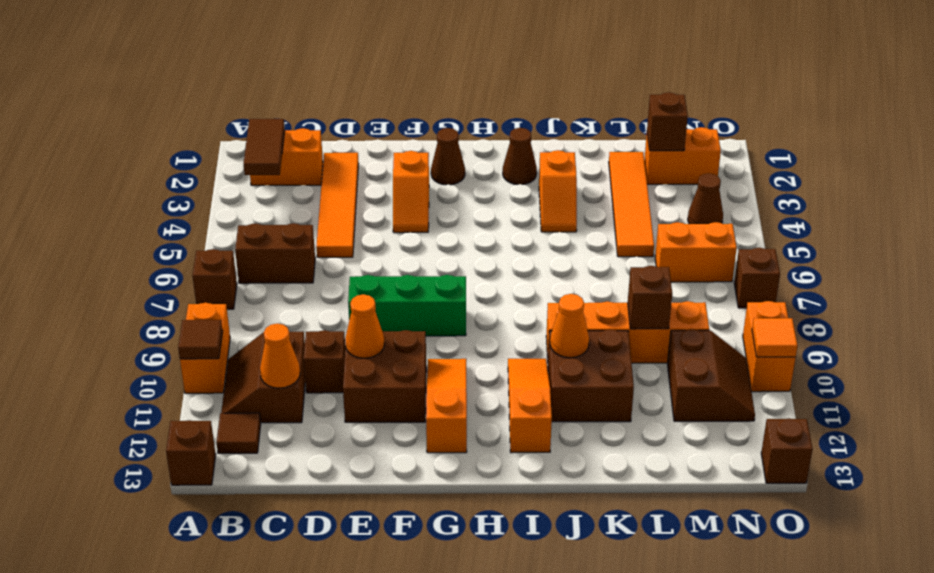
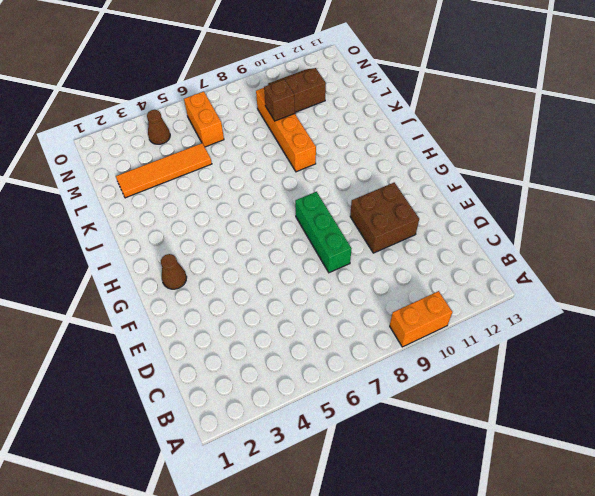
none -> brown brick A7 level 1
none -> brown brick A13 level 1
none -> orange brick B2:C2 level 1
none -> brown brick B6:C6 level 1

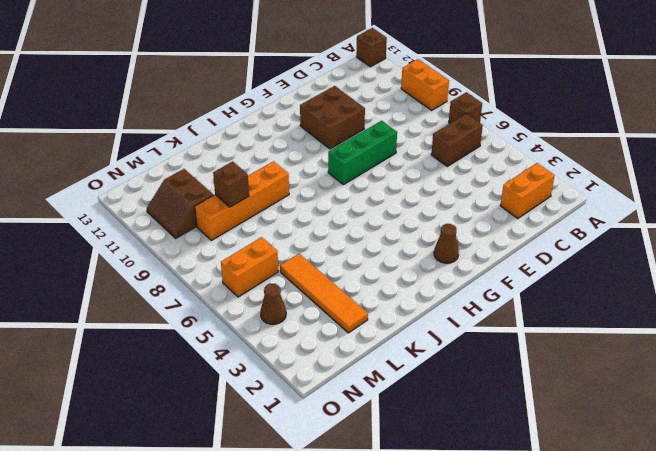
none -> brown slope B10:C11 level 1 top C
none -> brown tile B12 level 1
none -> orange tile D2:D5 level 1
none -> brown brick D10 level 1

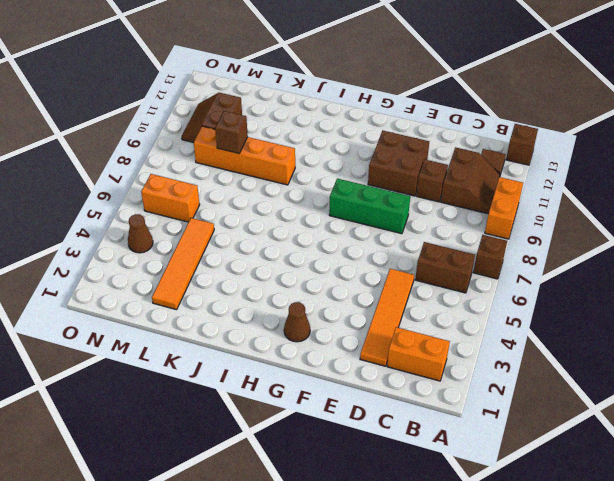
none -> orange slope F3:F4 level 1 top 3
none -> orange slope G10:G12 level 1 top 12
none -> brown cone I2 level 1
none -> orange slope I10:I12 level 1 top 12

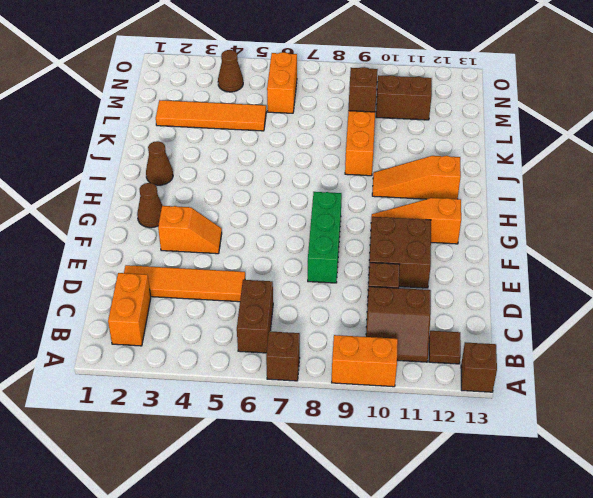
none -> orange slope J3:J4 level 1 top 3
none -> brown brick J10:K11 level 1
none -> orange brick M2:N2 level 1
none -> brown brick O7 level 1

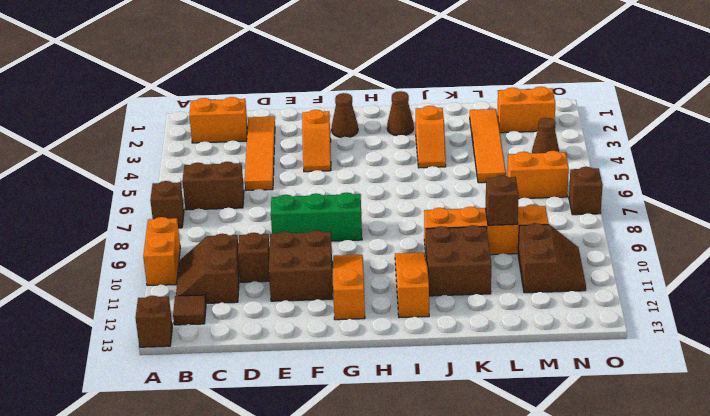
none -> orange brick O9:O10 level 1
none -> brown brick O13 level 1
none -> brown tile A10 level 2
none -> brown tile B2:B3 level 2

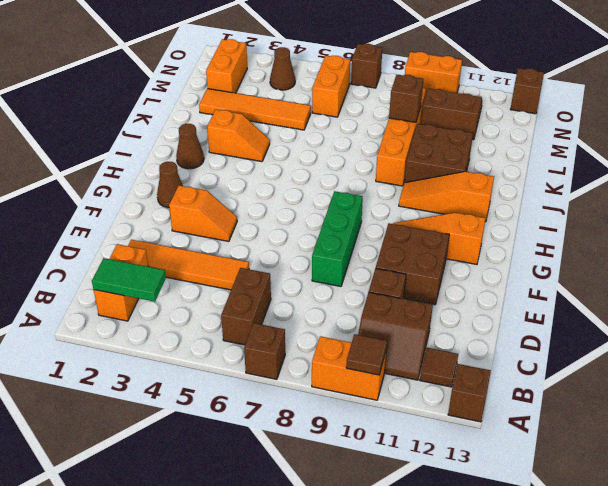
green tile B2:B3 level 2 -> brown tile B2:B3 level 2
none -> orange cone C11 level 2
none -> orange cone E10 level 2
none -> orange cone J10 level 2
none -> brown brick M2 level 2

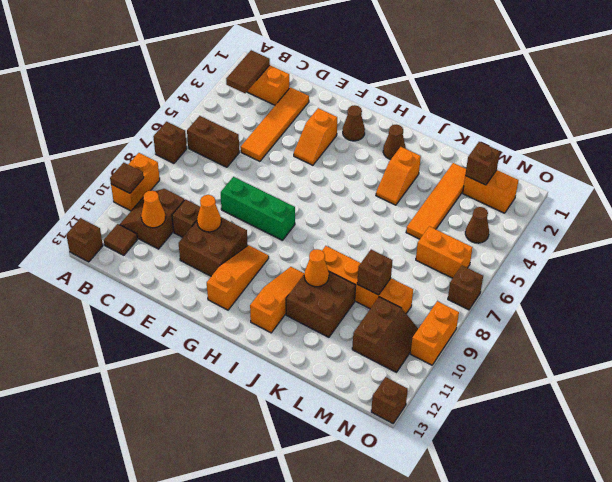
none -> orange tile O10 level 2

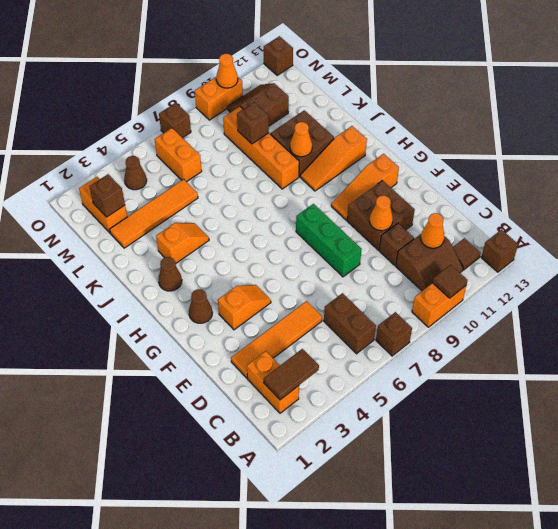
orange cone O10 level 2 -> orange tile O10 level 2

